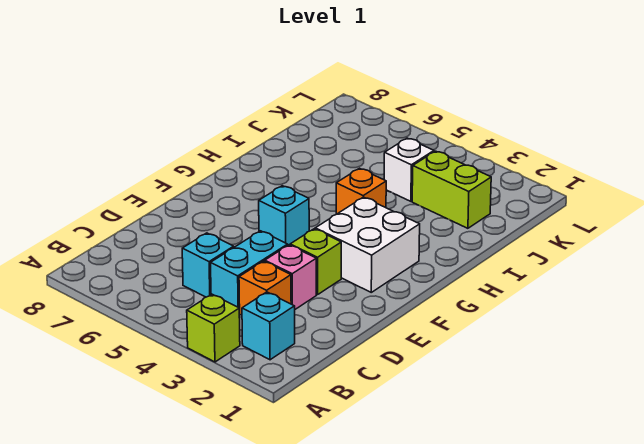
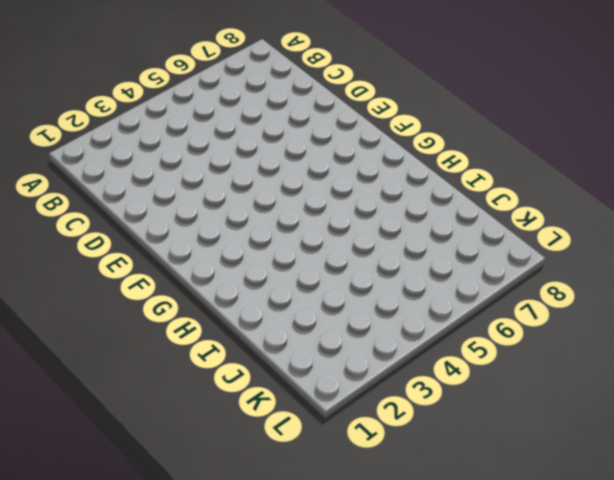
none -> lime brick A3 level 1
none -> cyan brick B2 level 1
none -> orange brick C3 level 1

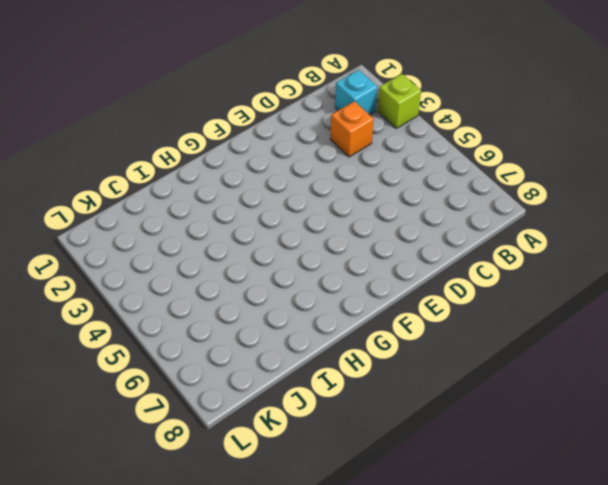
none -> cyan brick C4:D4 level 1
none -> cyan brick C5 level 1
none -> pink brick D3 level 1

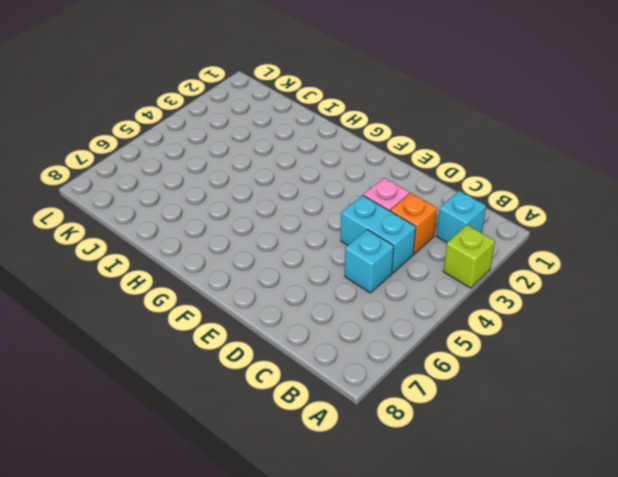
none -> lime brick E3 level 1
none -> white brick F2:G3 level 1
none -> cyan brick F5 level 1

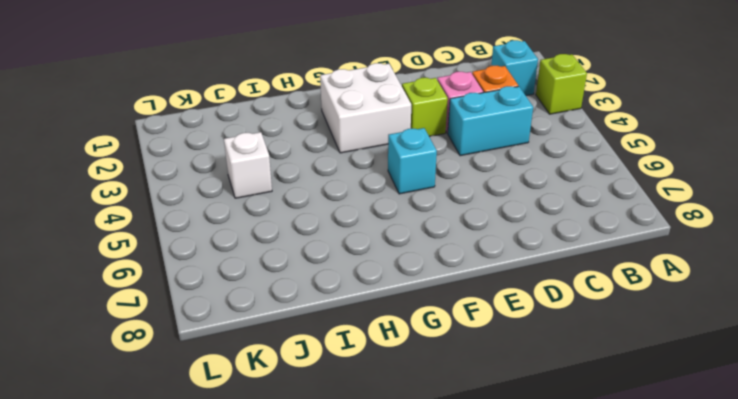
none -> cyan brick C5 level 1
none -> orange brick H4 level 1
none -> lime brick J2:J3 level 1

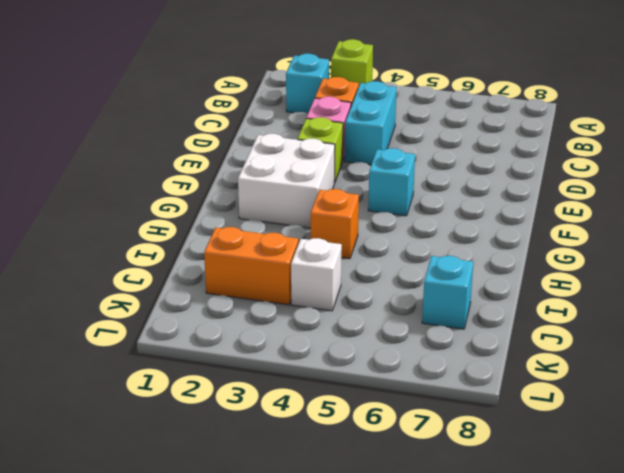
orange brick J2:J3 level 1 -> lime brick J2:J3 level 1
cyan brick J7 level 1 -> cyan brick C5 level 1

